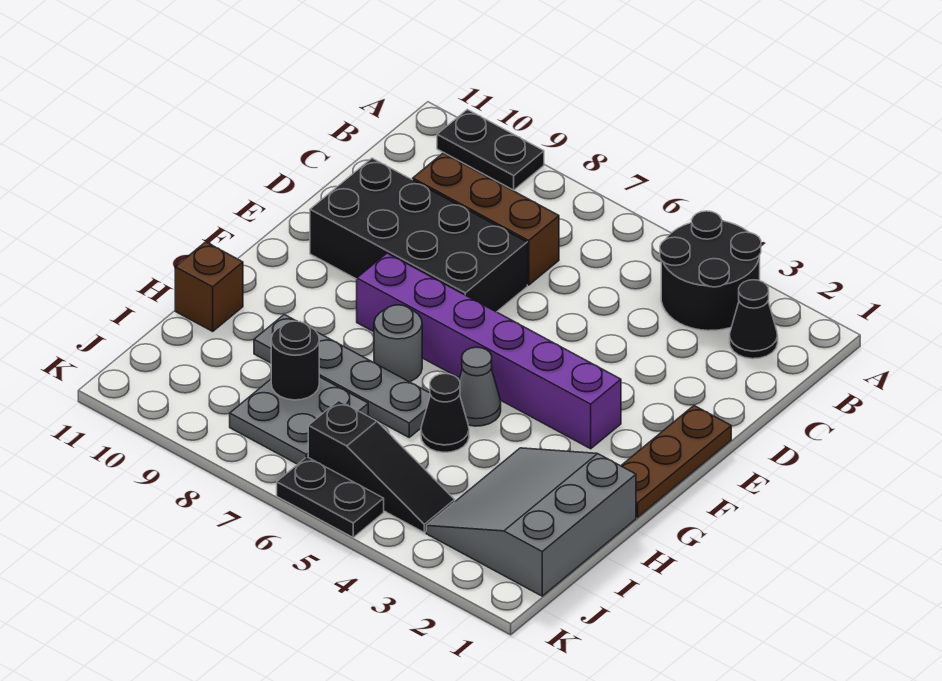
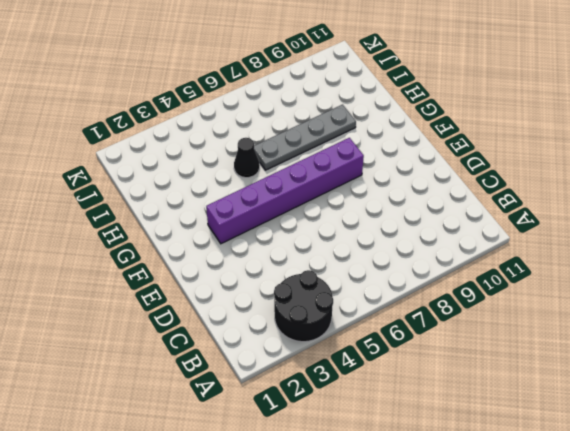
none -> black plate A9:A10 level 1
none -> black cone B2 level 1
none -> brown brick C7:C9 level 1

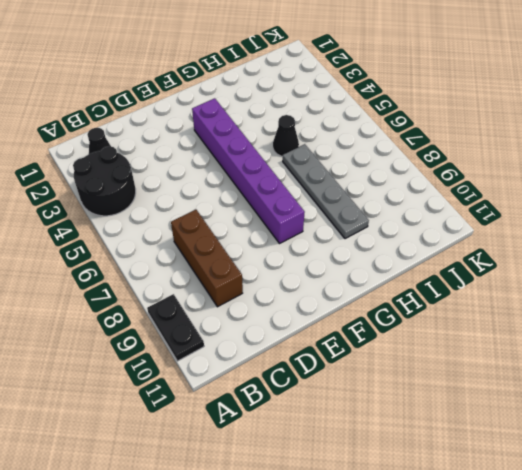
none -> black brick D7:E10 level 1
none -> brown plate E1:G1 level 1
none -> grey cone G5 level 1

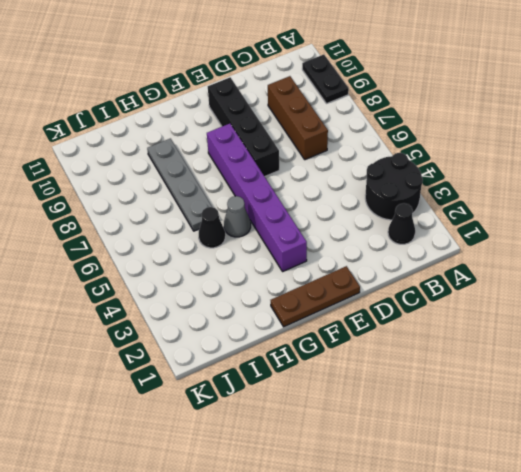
black brick E7:E10 level 1 -> black brick D7:E10 level 1
none -> grey round brick G7 level 1
none -> grey slope H1:J3 level 1 top 1
none -> brown brick H11 level 1

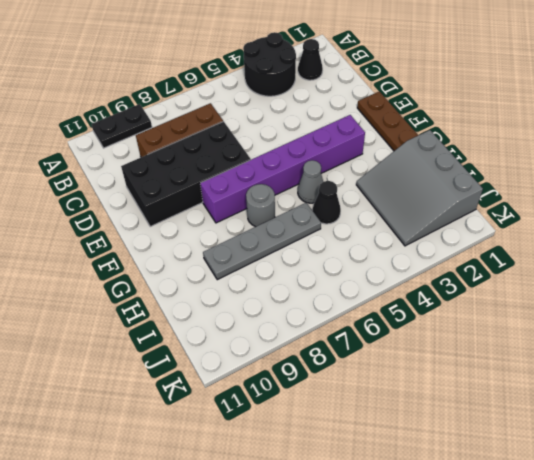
none -> brown brick H11 level 1
none -> grey plate I7:J8 level 1
none -> black slope J4:J6 level 1 top 6

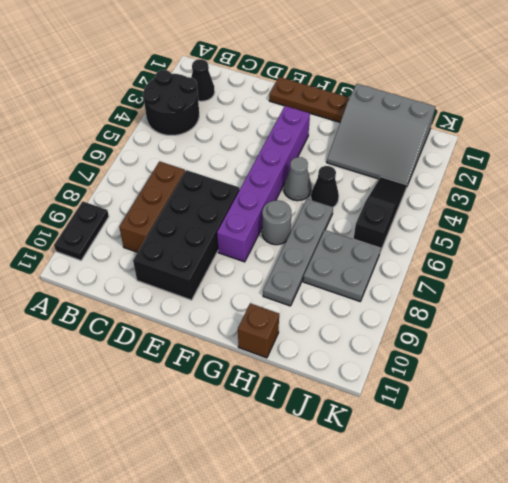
none -> black plate K5:K6 level 1
none -> black round brick I8 level 2

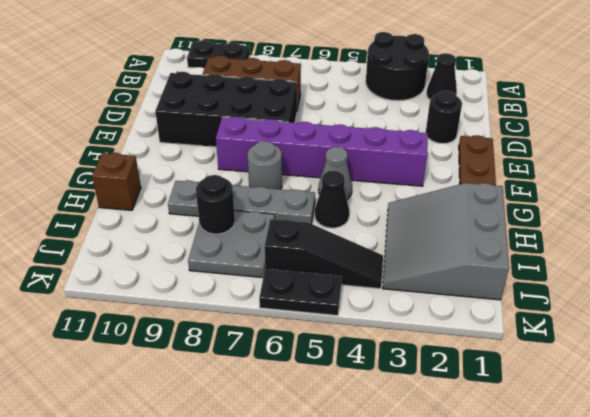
black round brick D2 level 1 -> none

